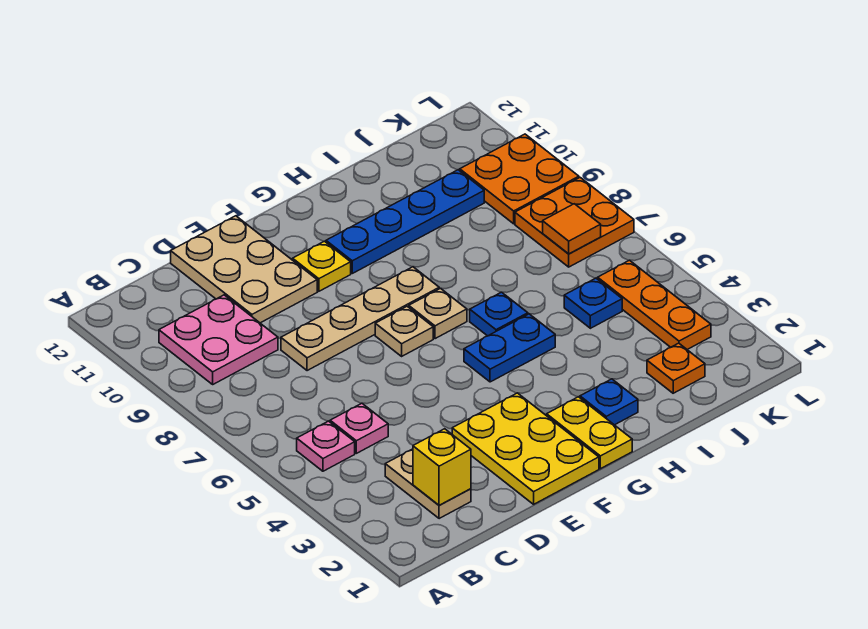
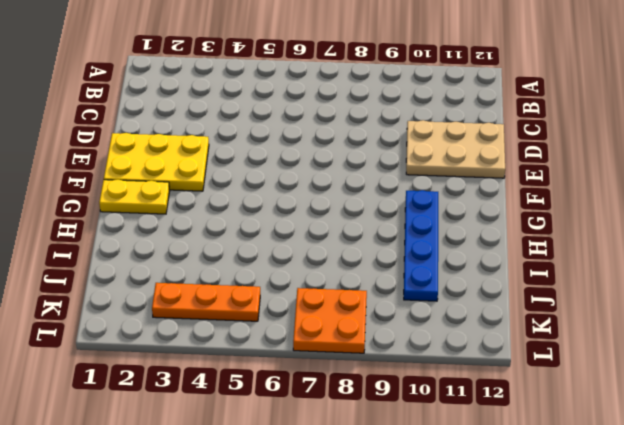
none -> pink plate B5 level 1
none -> pink plate B9:C10 level 1
none -> tan plate C2:C3 level 1

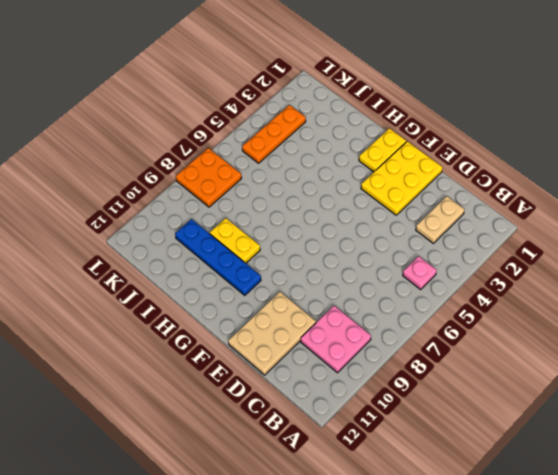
yellow plate H9:I9 level 1 -> none
none -> pink plate C5 level 1
none -> tan plate D8:G8 level 1
none -> tan plate F7 level 1

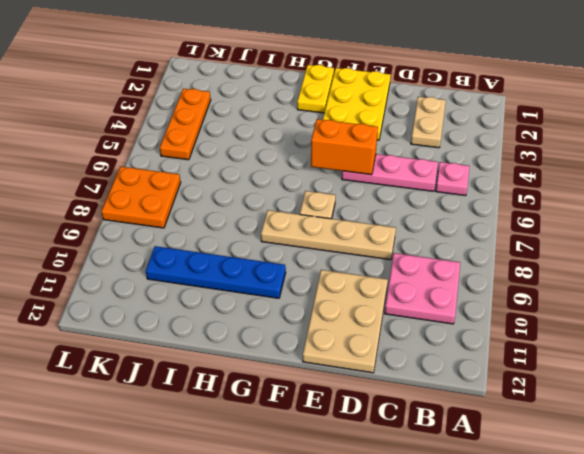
pink plate C5:E5 level 1 -> pink plate C5 level 1
orange brick E5:F5 level 2 -> none
none -> yellow plate F10 level 1
none -> blue plate G5:H5 level 1
none -> tan plate G7 level 1

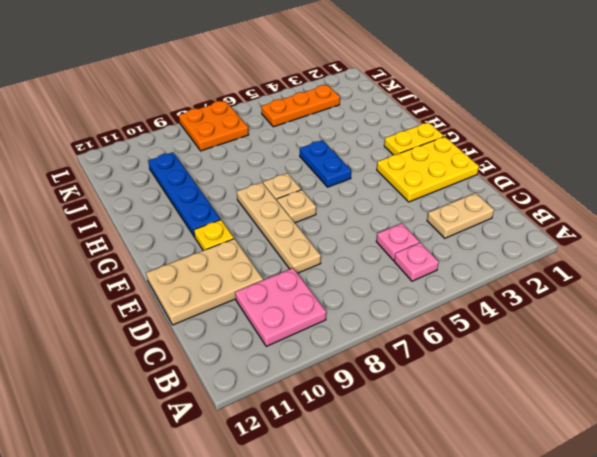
none -> blue plate H2 level 1
none -> blue plate H6 level 1
none -> orange plate J2 level 1

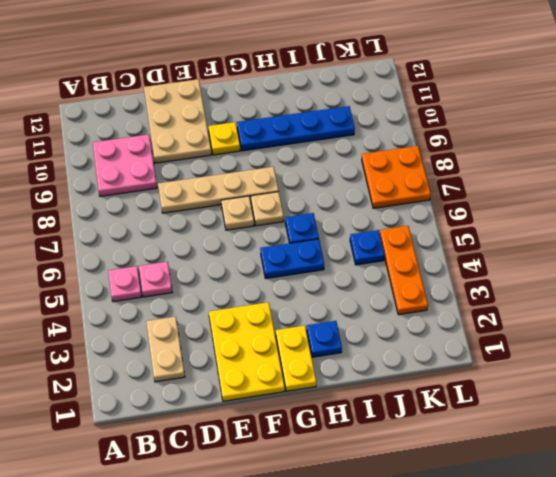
none -> orange plate J2 level 1
none -> orange plate K9:L10 level 1
none -> yellow brick C2 level 2

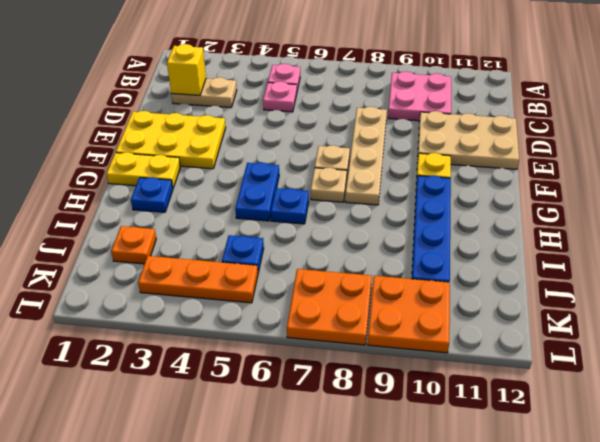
none -> orange tile K7 level 2

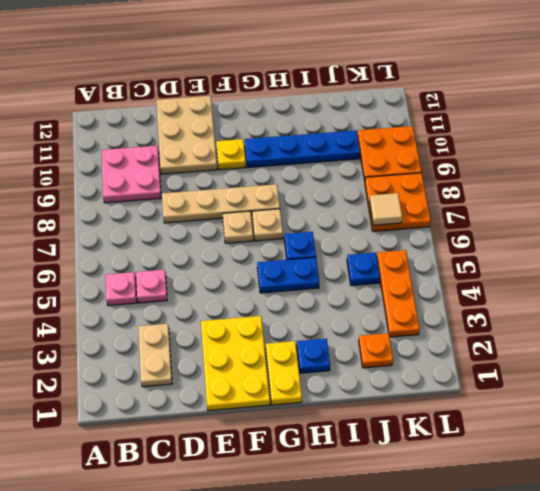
tan tile K7 level 2 -> orange tile K7 level 2
none -> yellow brick C2 level 2

